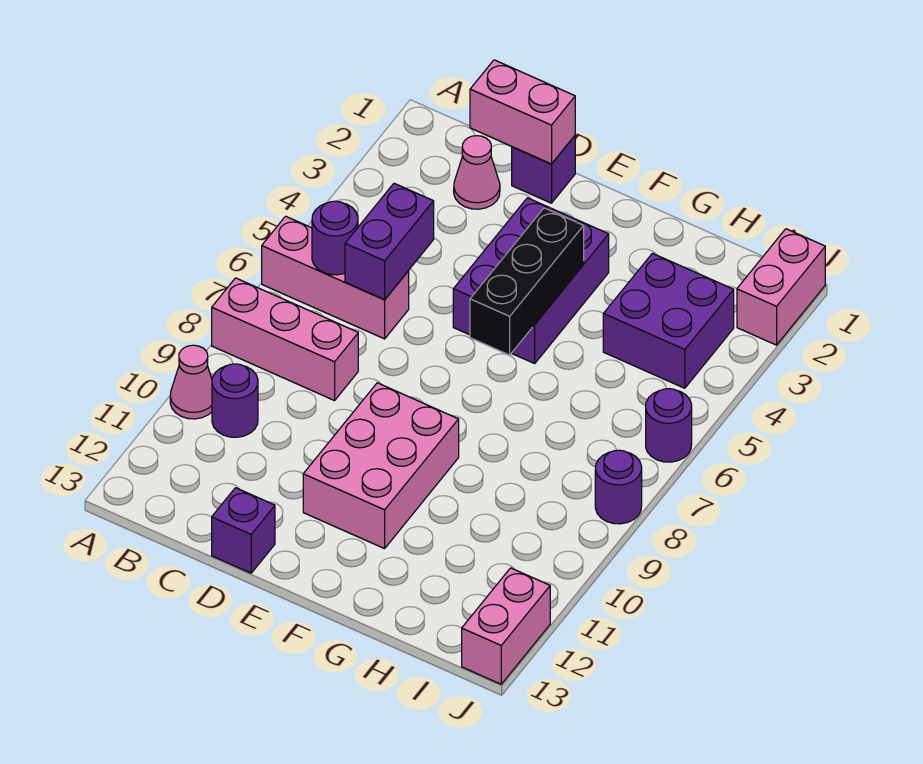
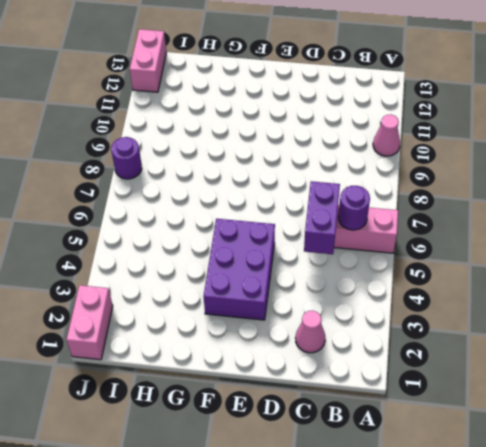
none -> pink brick A8:C8 level 1
none -> purple round brick B10 level 1
none -> purple brick D1 level 1

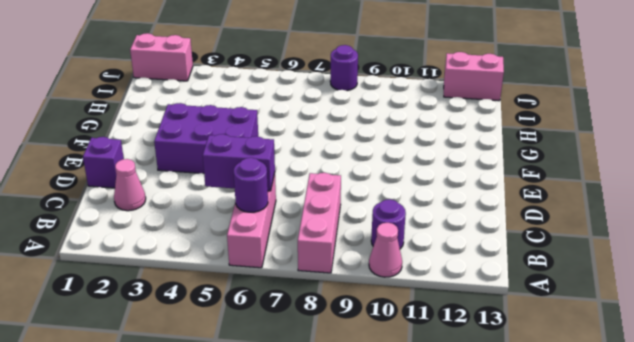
none -> purple brick D13 level 1
none -> pink brick E9:F11 level 1
none -> purple brick H3:I4 level 1

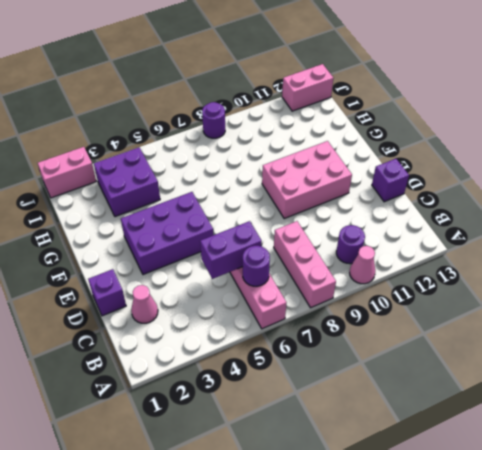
none -> purple round brick J6 level 1
none -> pink brick C1:D1 level 2
none -> black brick F4:F6 level 2

